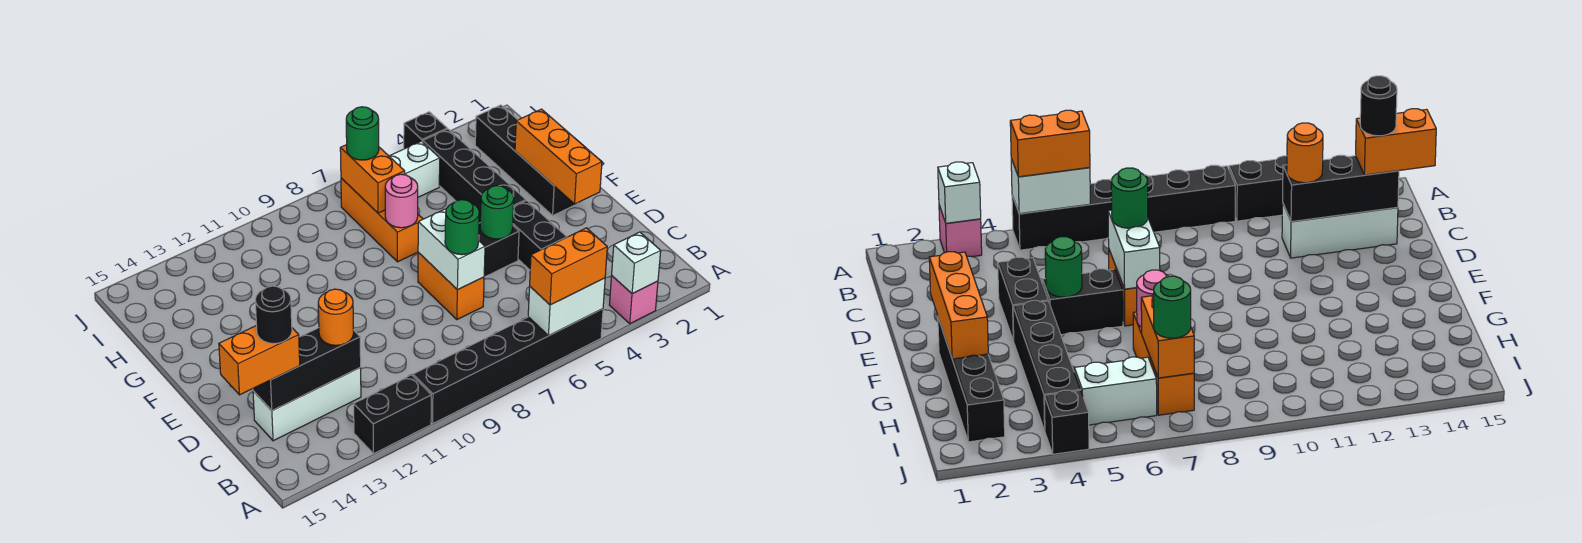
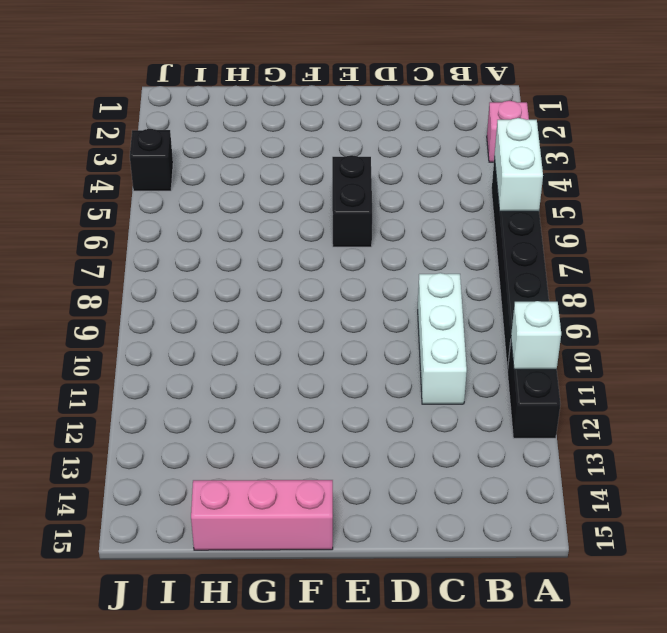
white brick A11 level 2 -> white brick A3 level 2
white brick C9:C11 level 1 -> white brick C12:C14 level 1
pink brick F15:H15 level 1 -> none
none -> black brick D4:E4 level 1
none -> orange brick D7:E7 level 1
none -> black brick F2:I2 level 1

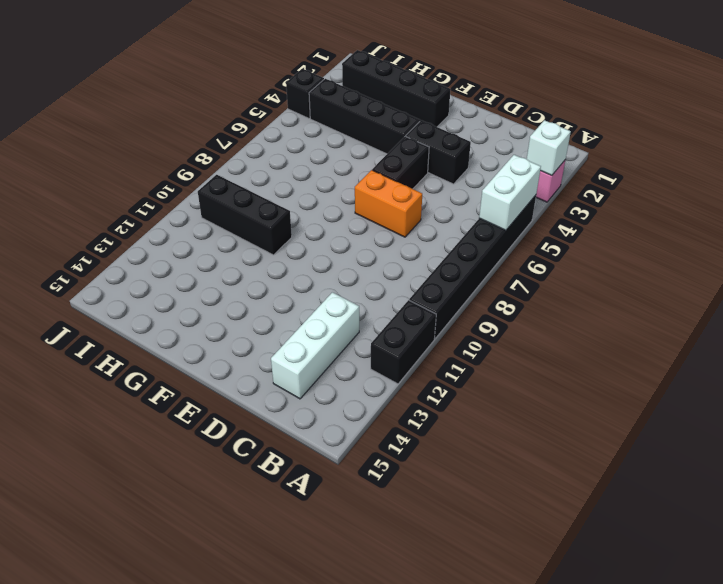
black brick G10:I10 level 1 -> black brick C12:C14 level 2
none -> orange brick G7:I7 level 1
none -> white brick I5:I6 level 1
none -> white brick D7:E7 level 2

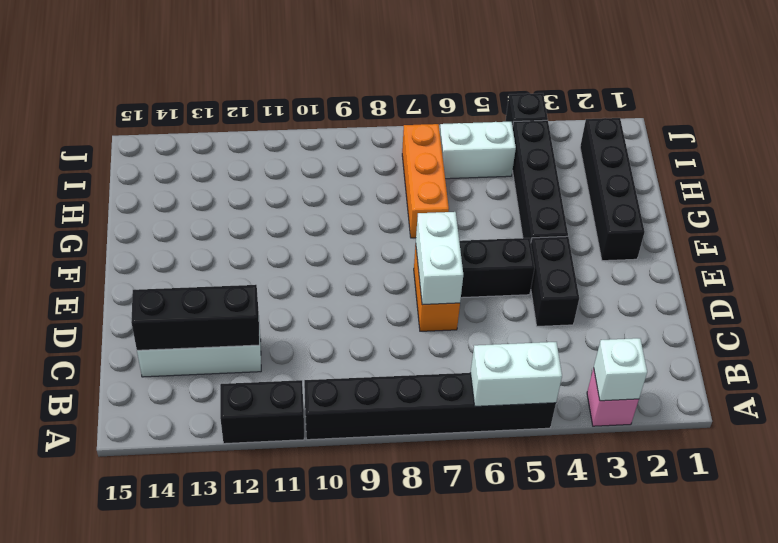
none -> orange brick E2:G2 level 2
none -> green round brick E5 level 2
none -> pink round brick G7 level 2

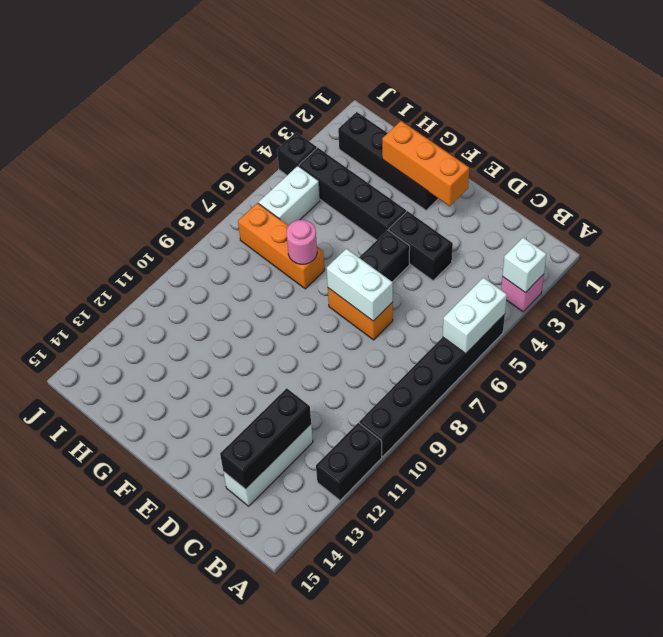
none -> green round brick E5 level 2
none -> orange brick H7:I7 level 2
none -> orange brick A5:A6 level 3

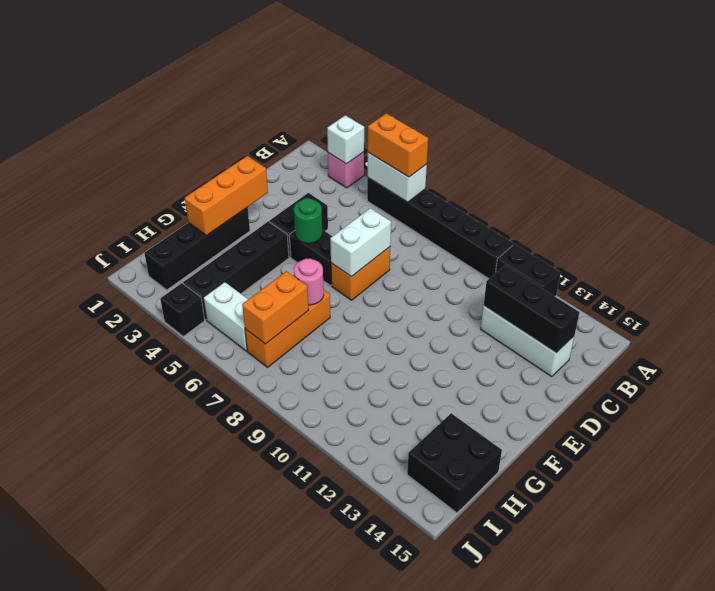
black brick H14:I15 level 1 -> none
none -> orange round brick C12 level 3
none -> orange brick C14:C15 level 3
none -> green round brick D7 level 3

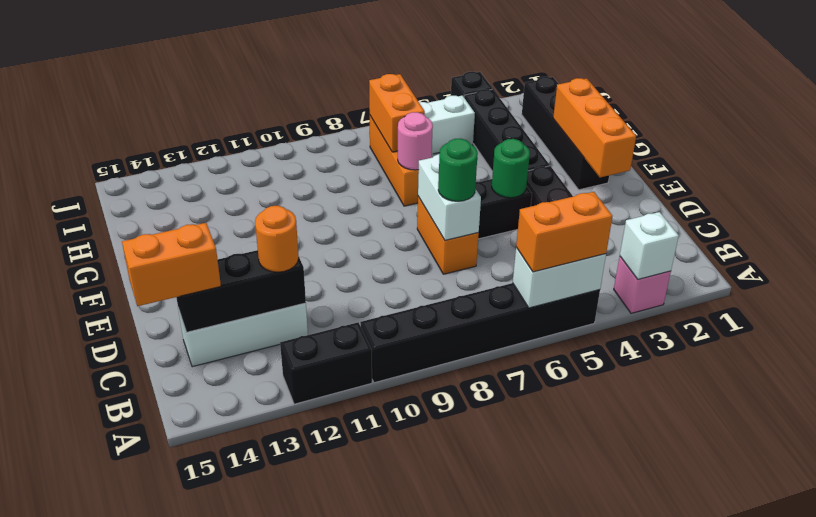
none -> green round brick I7 level 3
none -> black round brick C14 level 4

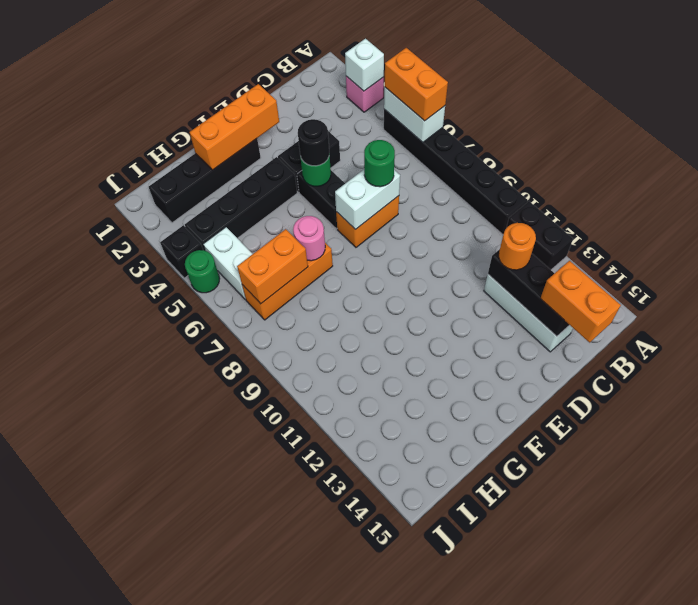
black round brick E5 level 3 -> black round brick C14 level 4
green round brick J5 level 1 -> green round brick I7 level 3

